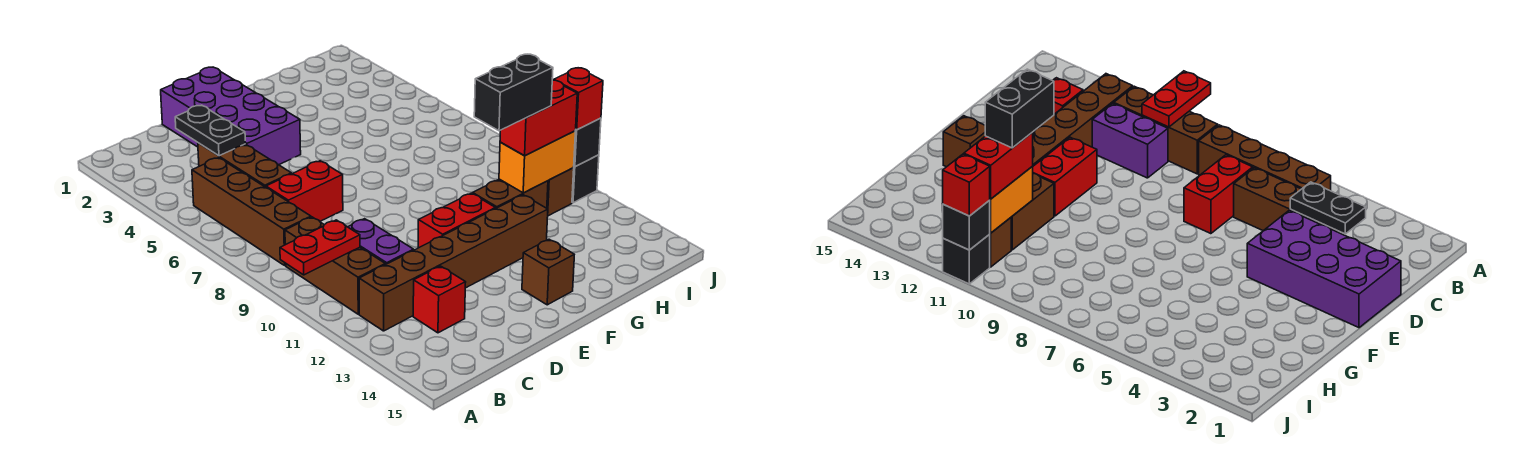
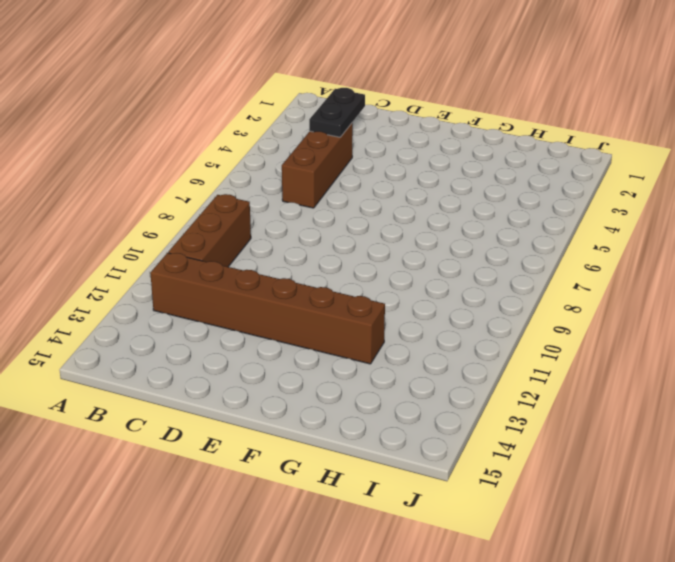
none -> brown brick B5:B8 level 1
none -> red brick C7:D7 level 1
none -> purple brick C10:C11 level 1

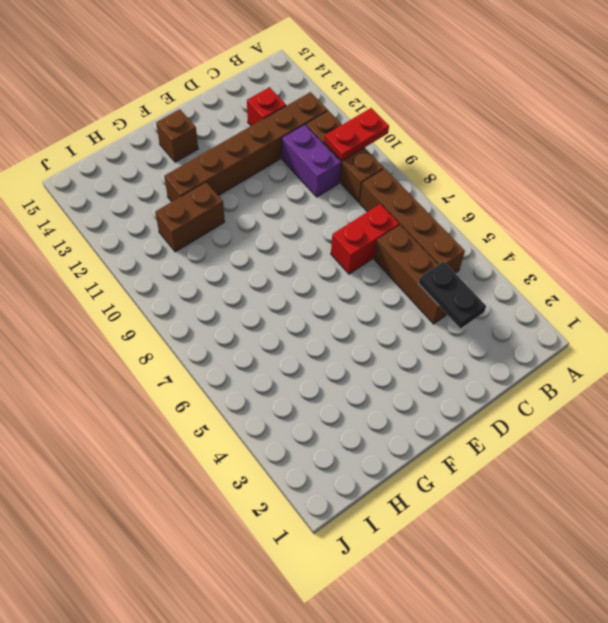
none -> purple brick D1:E4 level 1
none -> red brick E11:F11 level 1
none -> brown brick I11 level 1

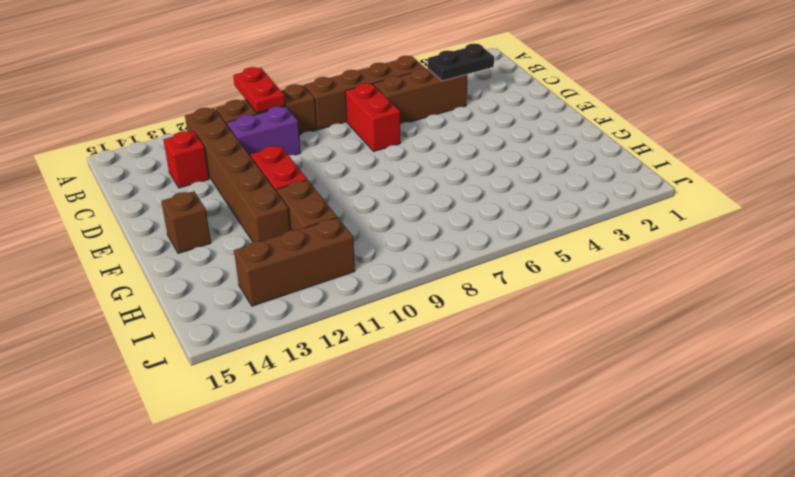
brown brick I11:I13 level 1 -> brown brick I11 level 1
none -> purple brick D1:E4 level 1
none -> black brick J11 level 1
none -> orange brick H11:I11 level 2

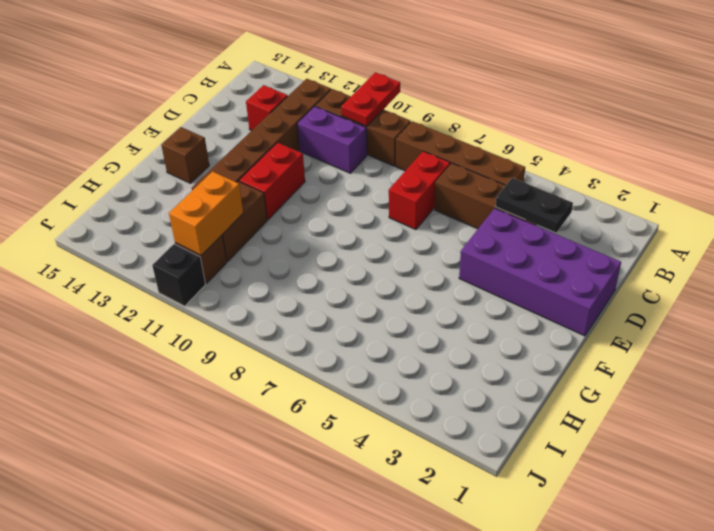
none -> black brick J11 level 2
none -> red brick H11:I11 level 3
none -> red brick J11 level 3

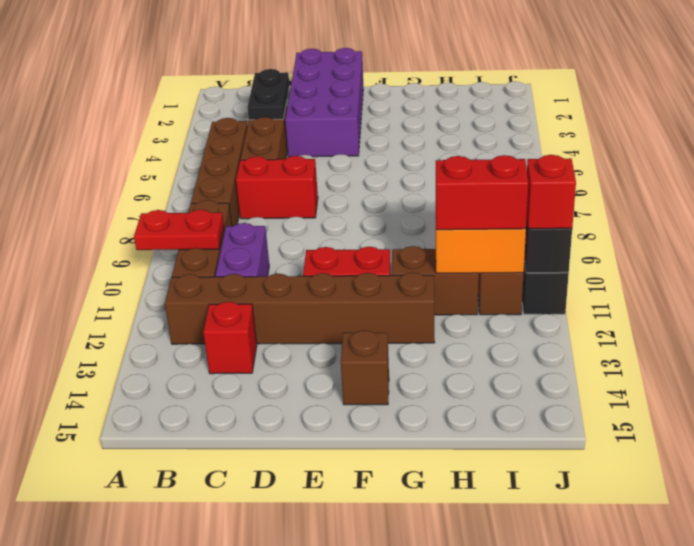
none -> black brick G11:H11 level 4

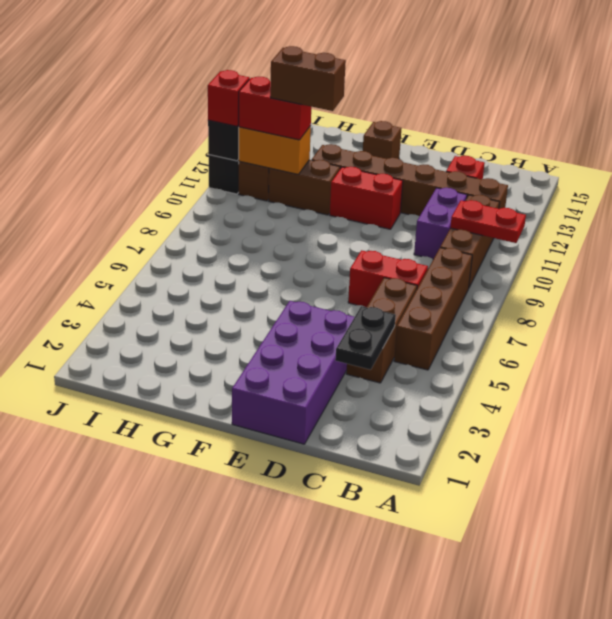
brown brick G11:H11 level 4 -> black brick G11:H11 level 4

